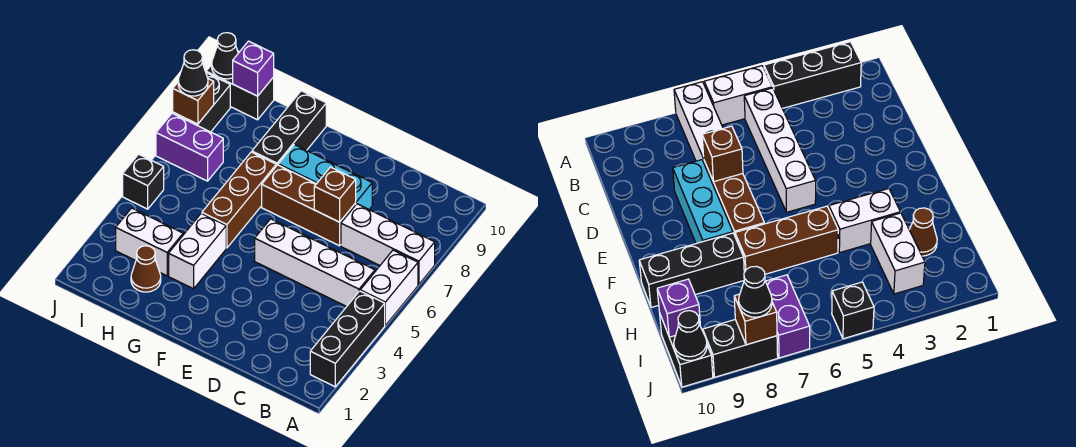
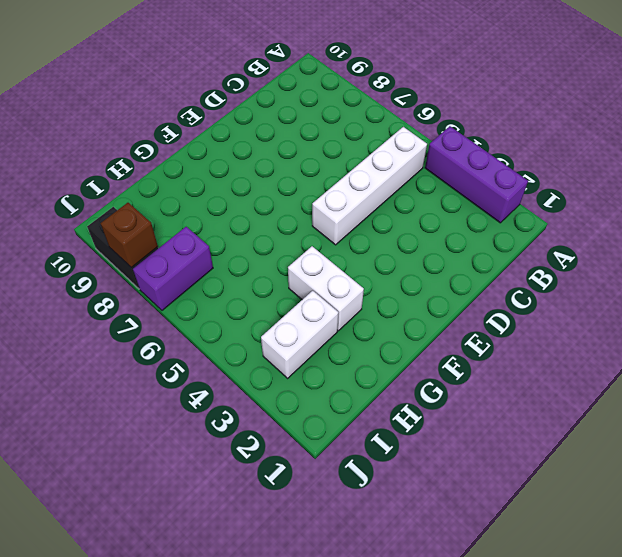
purple brick A2:A4 level 1 -> black brick A2:A4 level 1
none -> white brick A5:A6 level 1
none -> white brick A7:C7 level 1
none -> brown brick D7:F7 level 1

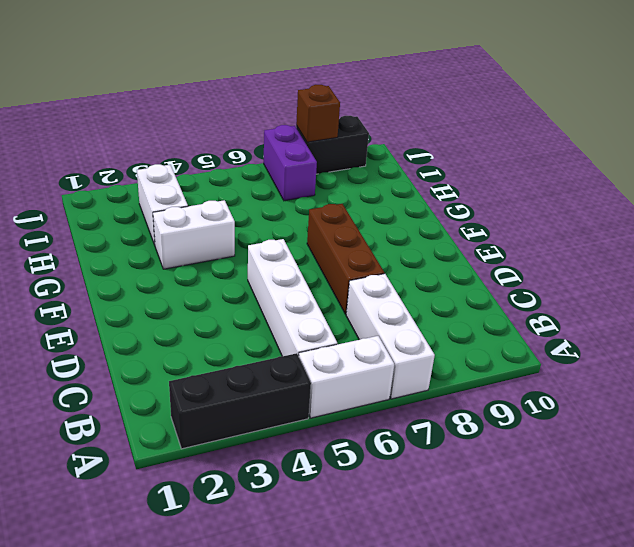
none -> cyan brick D8:F8 level 1
none -> brown brick G5:G7 level 1
none -> black brick G8:G10 level 1

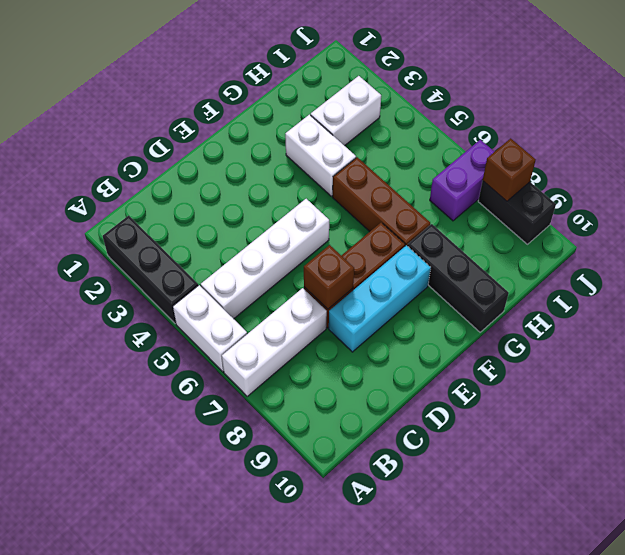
none -> brown cone H2 level 1
none -> black brick I10:J10 level 1
none -> black brick J5 level 1

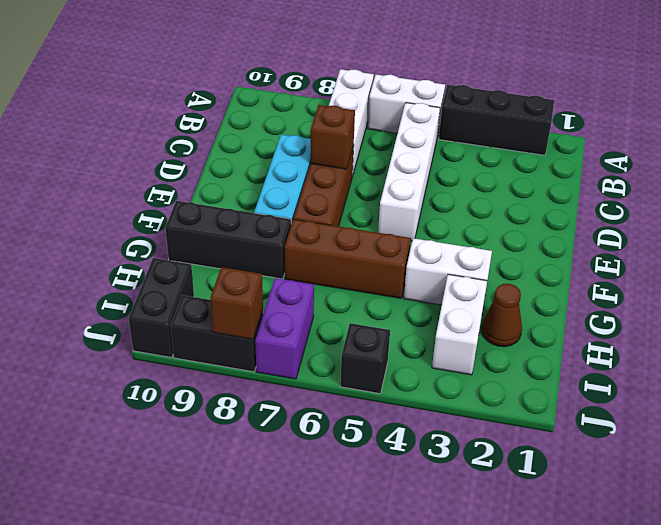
none -> purple brick I10 level 2
none -> black cone J10 level 2
none -> black cone J8 level 3

